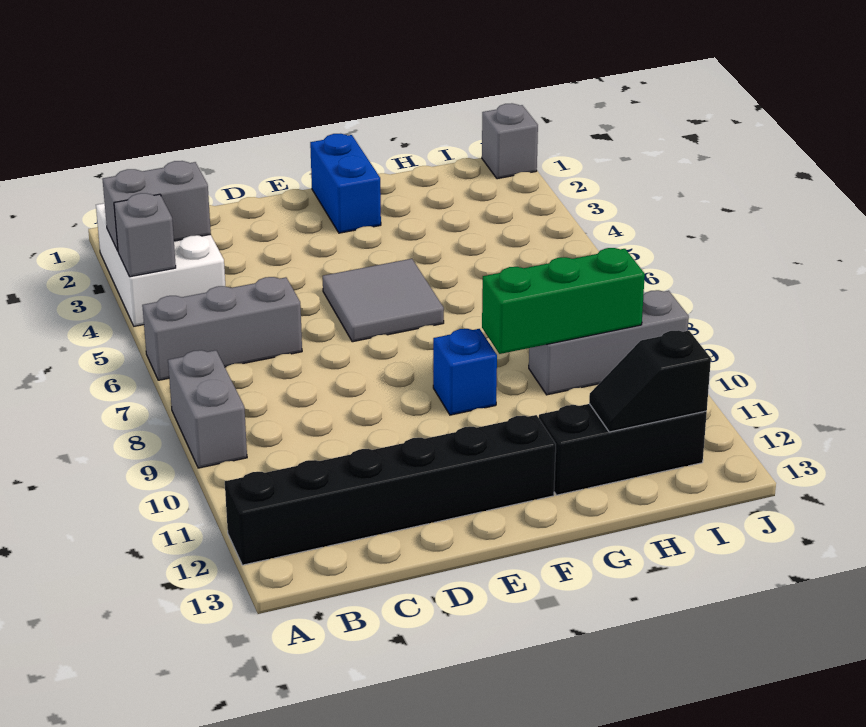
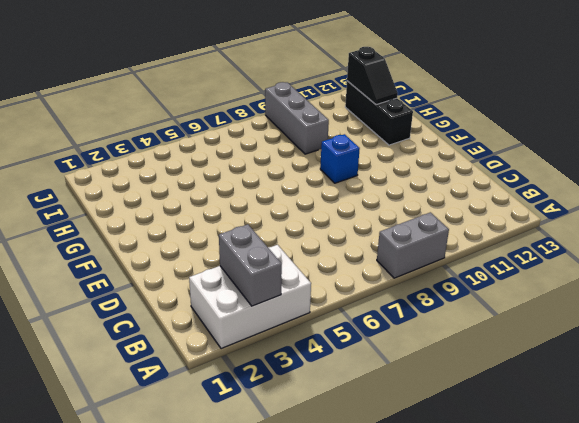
none -> grey brick A6:C6 level 1
none -> black brick A12:F12 level 1
none -> grey tile E5:F6 level 1

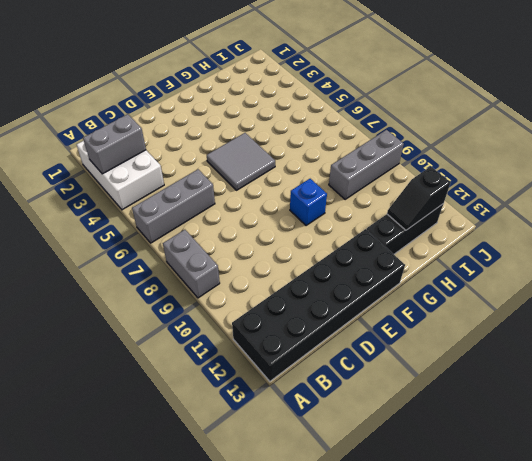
black brick A12:F13 level 1 -> black brick A12:F12 level 1
none -> blue brick F1:F2 level 1
none -> grey brick J1 level 1
none -> grey brick A4 level 2

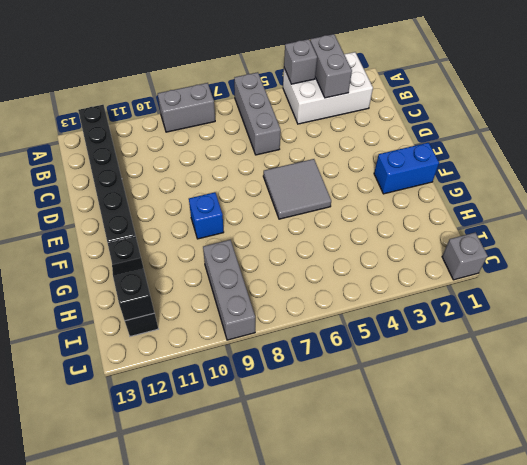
none -> green brick G9:I9 level 2

